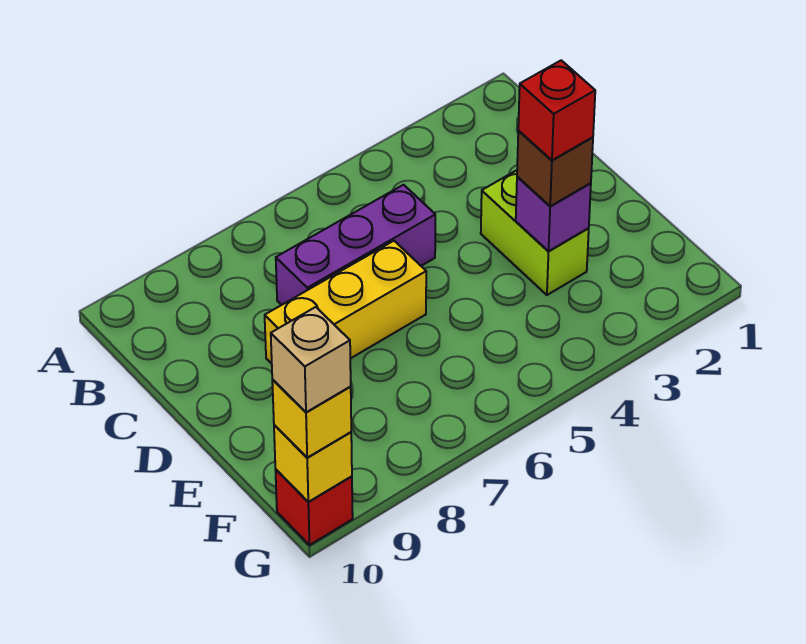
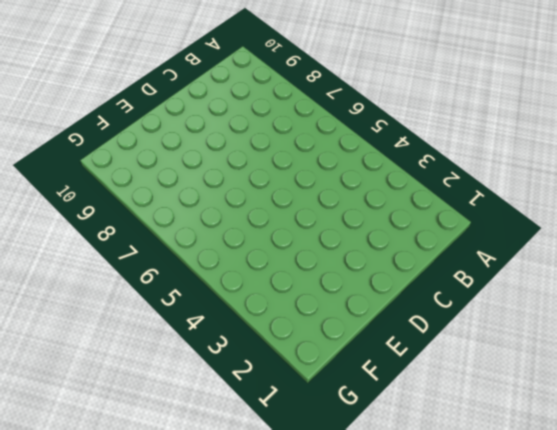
none -> purple brick C5:C7 level 1
none -> lime brick D3:E3 level 1

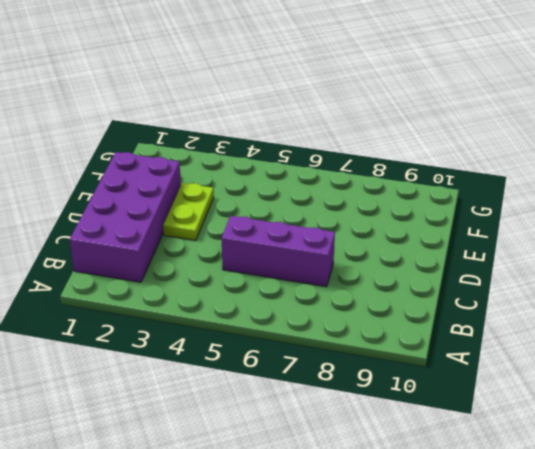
purple brick B1:E2 level 1 -> none
lime plate D3:E3 level 1 -> lime brick D3:E3 level 1
none -> yellow brick D6:D8 level 1
none -> red brick G10 level 1

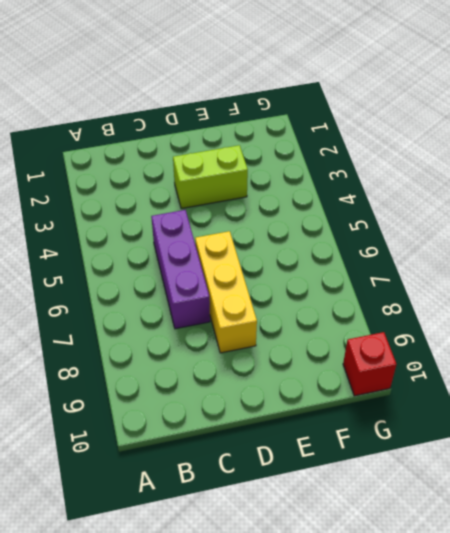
none -> purple brick E3 level 2
none -> yellow brick G10 level 2

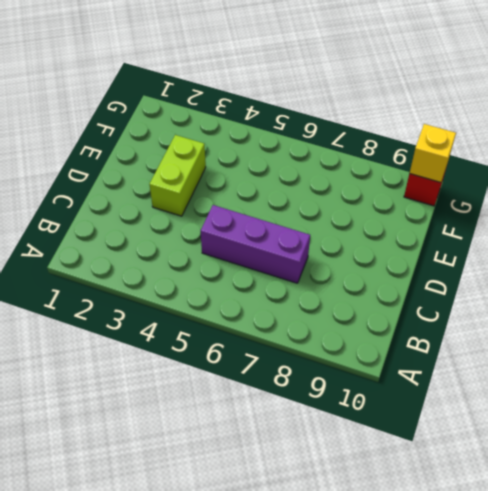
none -> yellow brick D6:D8 level 1
none -> purple brick E3 level 2

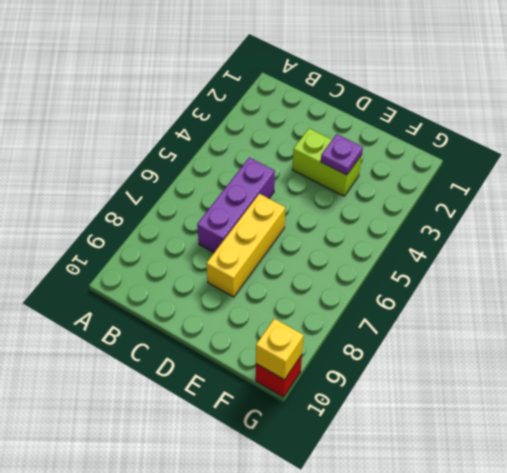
purple plate E3 level 2 -> purple brick E3 level 2
none -> brown brick E3 level 3
none -> yellow brick G10 level 3

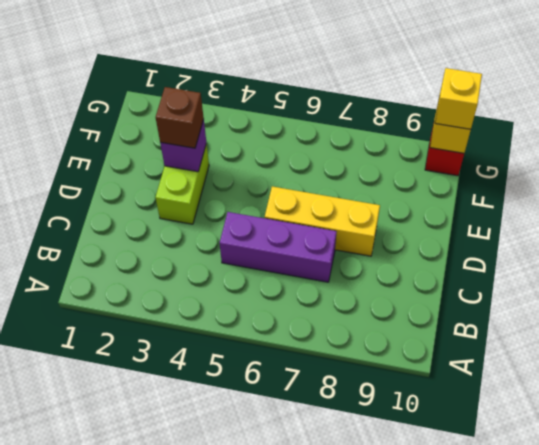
none -> red brick E3 level 4
none -> tan brick G10 level 4

